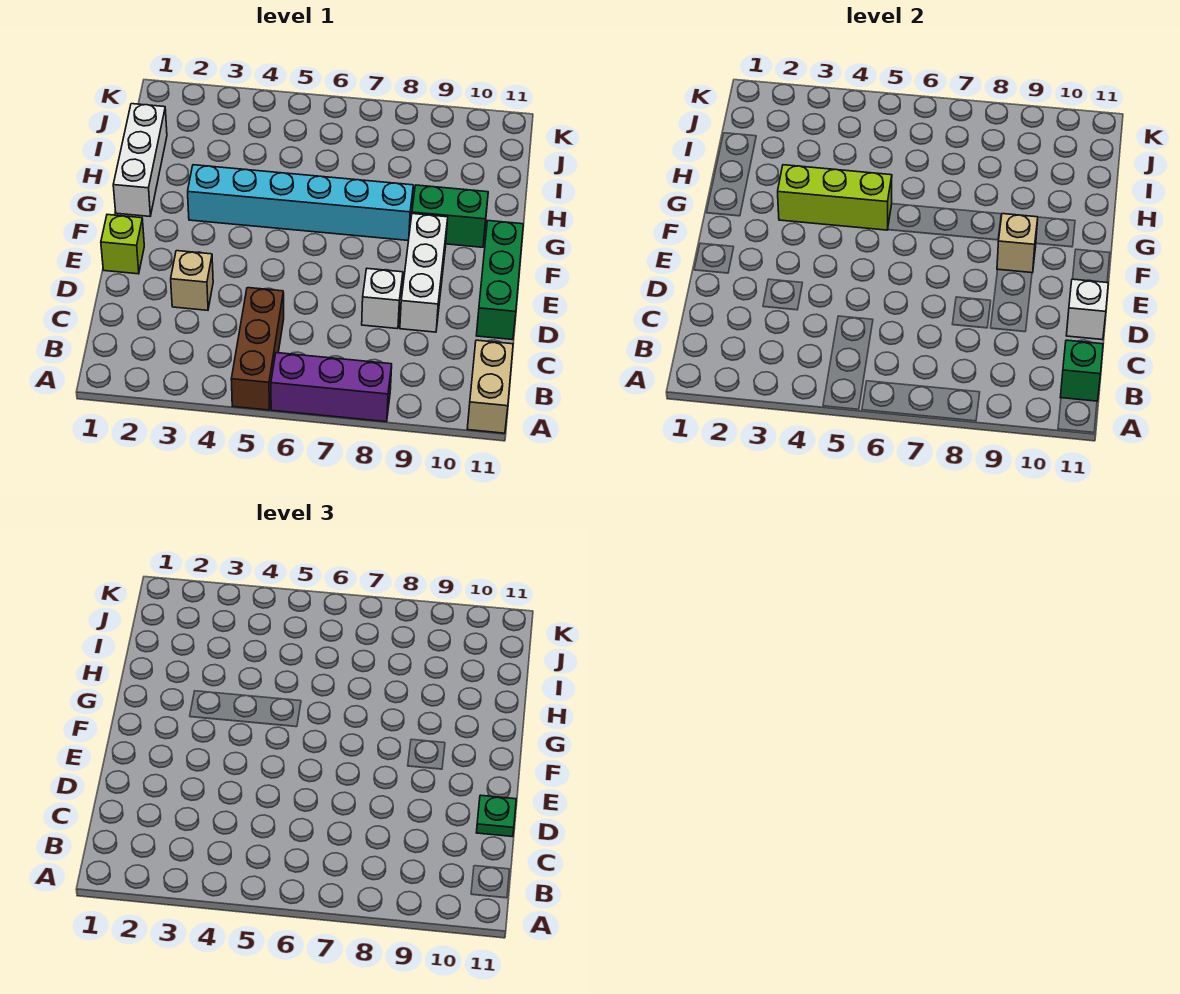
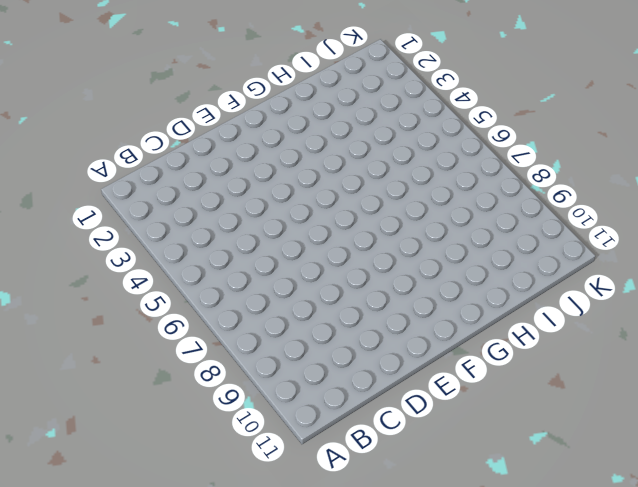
none -> brown brick A5:C5 level 1
none -> purple brick A6:A8 level 1
none -> tan brick A11:B11 level 1

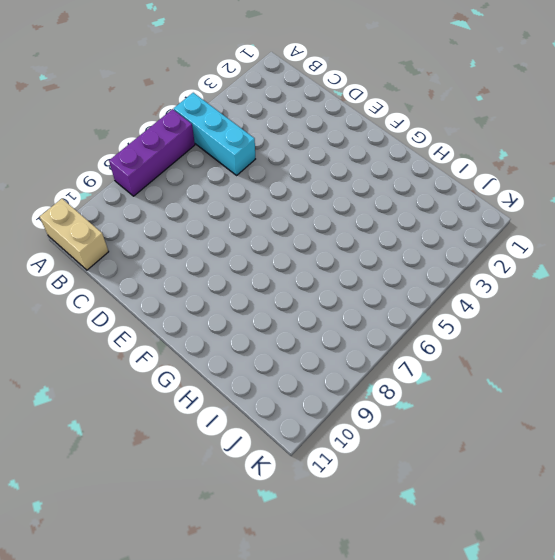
cyan brick A5:C5 level 1 -> brown brick A5:C5 level 1
none -> tan brick D3 level 1
none -> white brick D8 level 1
none -> white brick D9:F9 level 1

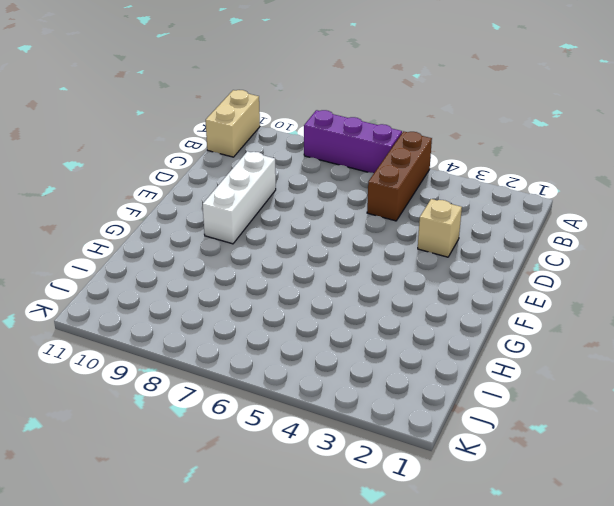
none -> white brick D8 level 1
none -> green brick D11:F11 level 1
none -> lime brick E1 level 1

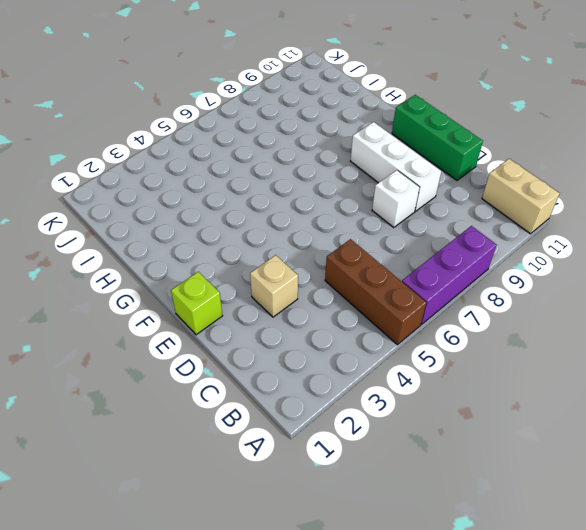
none -> white brick G1:I1 level 1
none -> cyan brick G3:G8 level 1
none -> green brick G9:G10 level 1

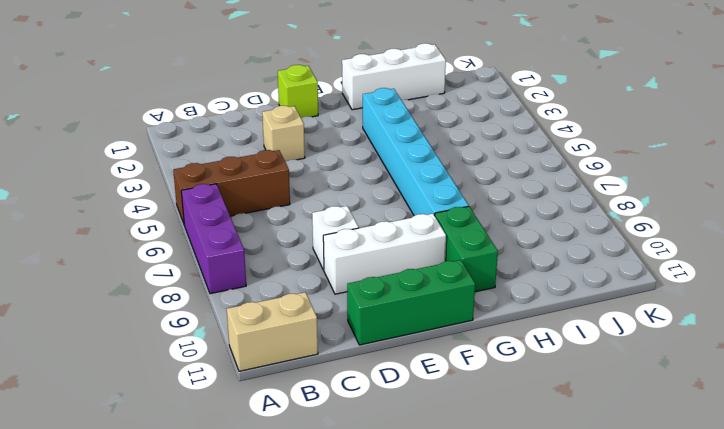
none -> green brick B11 level 2
none -> white brick D11 level 2
none -> tan brick F9 level 2

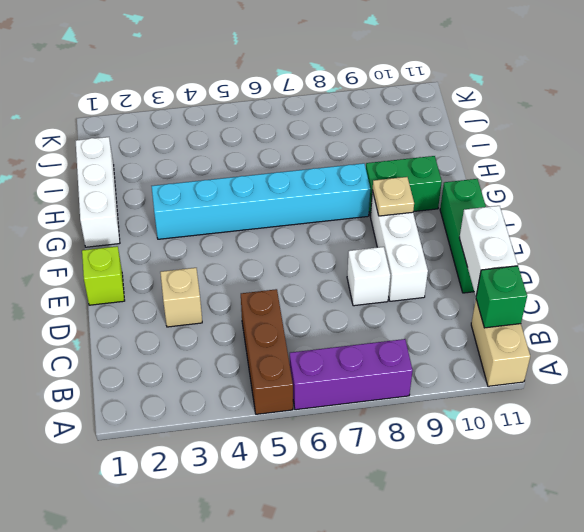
white brick C11:D11 level 2 -> white brick D11 level 2
tan plate F9 level 2 -> tan brick F9 level 2
none -> lime brick G3:G5 level 2
none -> green plate D11 level 3

